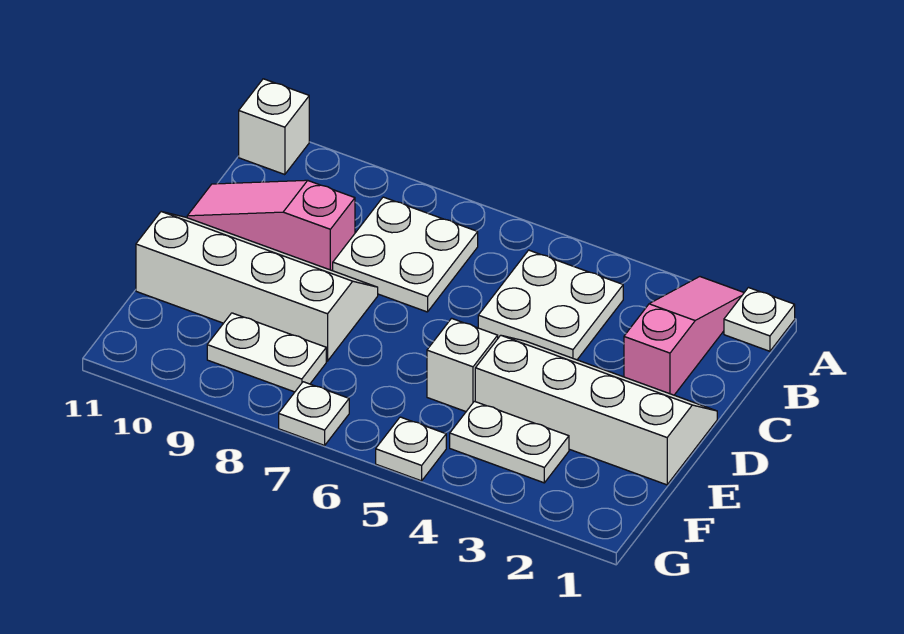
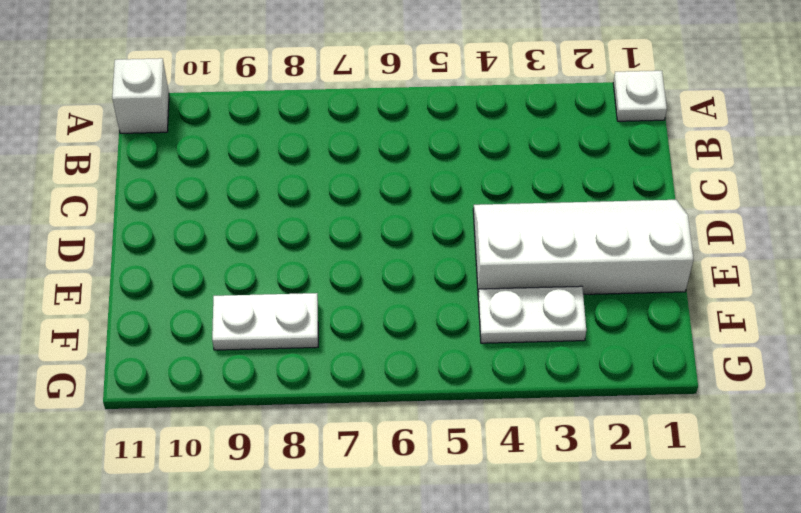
none -> pink slope A2:C2 level 1 top C
none -> white plate B4:C5 level 1
none -> white plate B7:C8 level 1

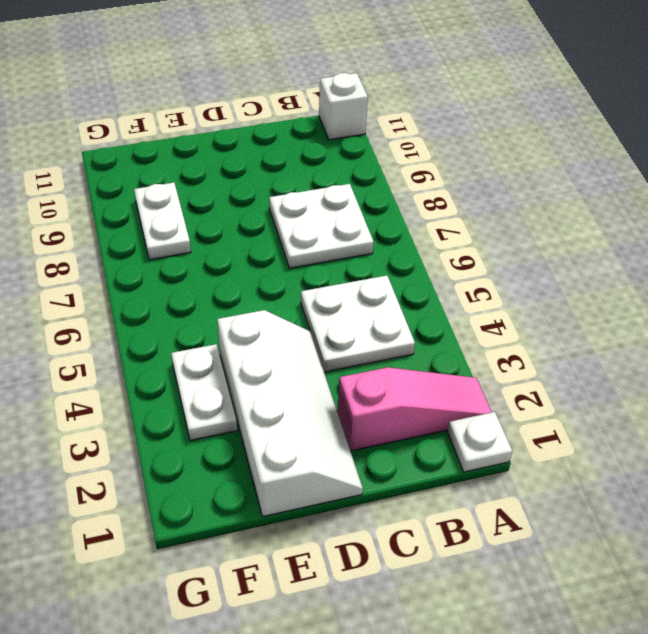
none -> pink slope C9:C11 level 1 top 9
none -> white slope D8:E11 level 1 top E
none -> white brick E5 level 1

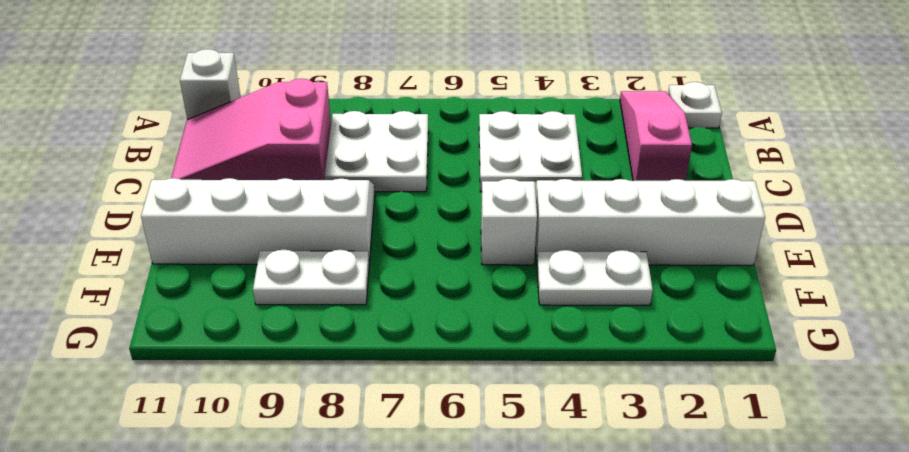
pink slope B9:C11 level 1 top 9 -> pink slope C9:C11 level 1 top 9
none -> white plate G5 level 1
none -> white plate G7 level 1

